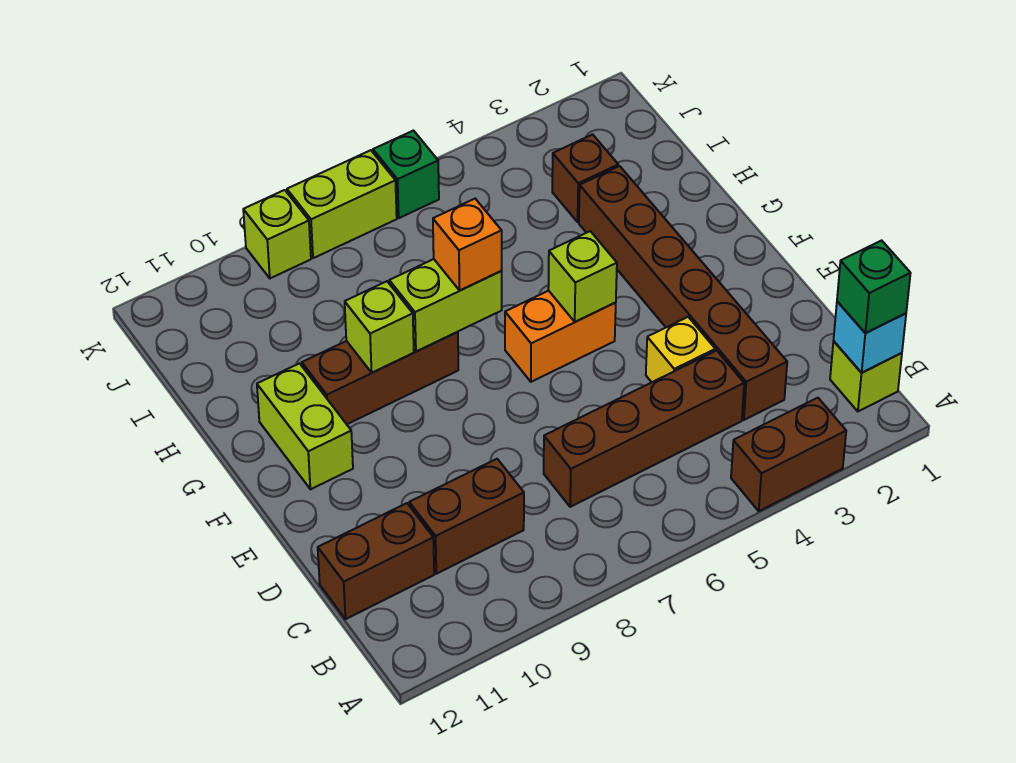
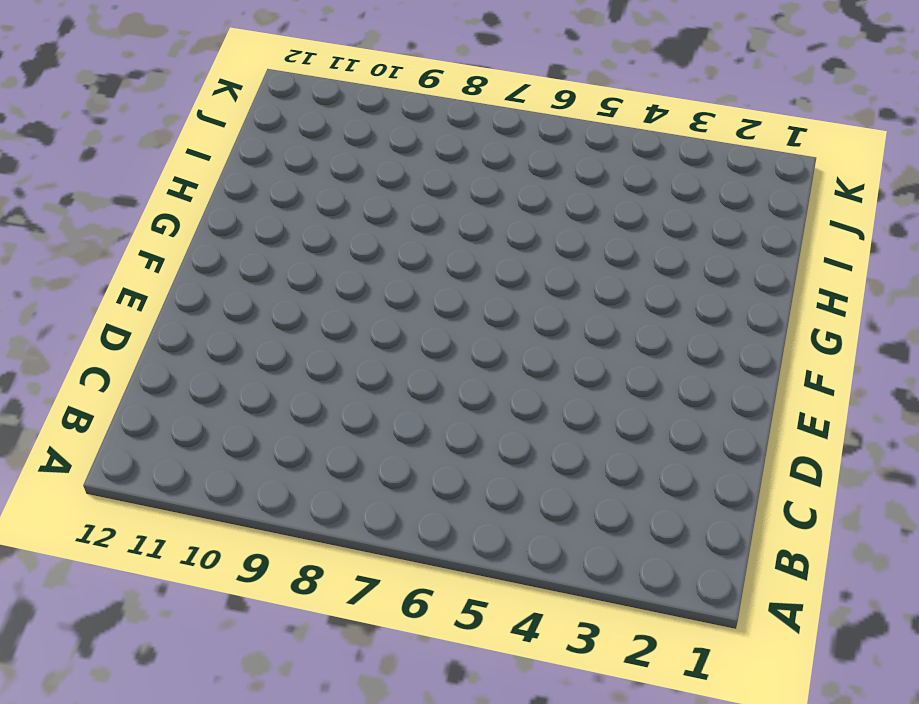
none -> brown brick A3:A4 level 1
none -> lime brick B1 level 1
none -> brown brick C3:H3 level 1

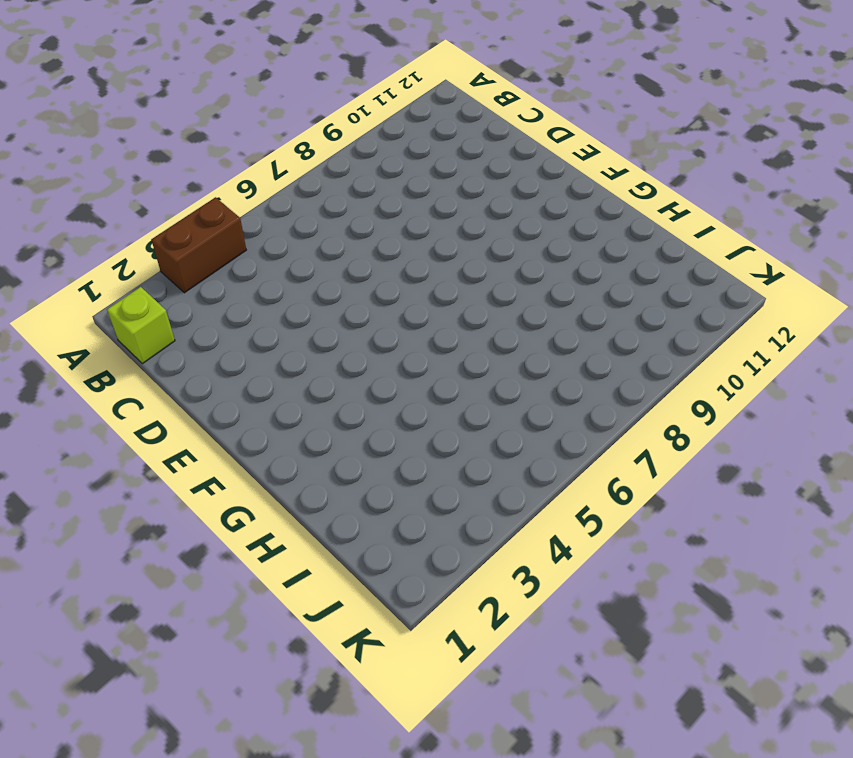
none -> brown brick C3:H3 level 1
none -> brown brick C4:C7 level 1
none -> brown brick C9:C10 level 1

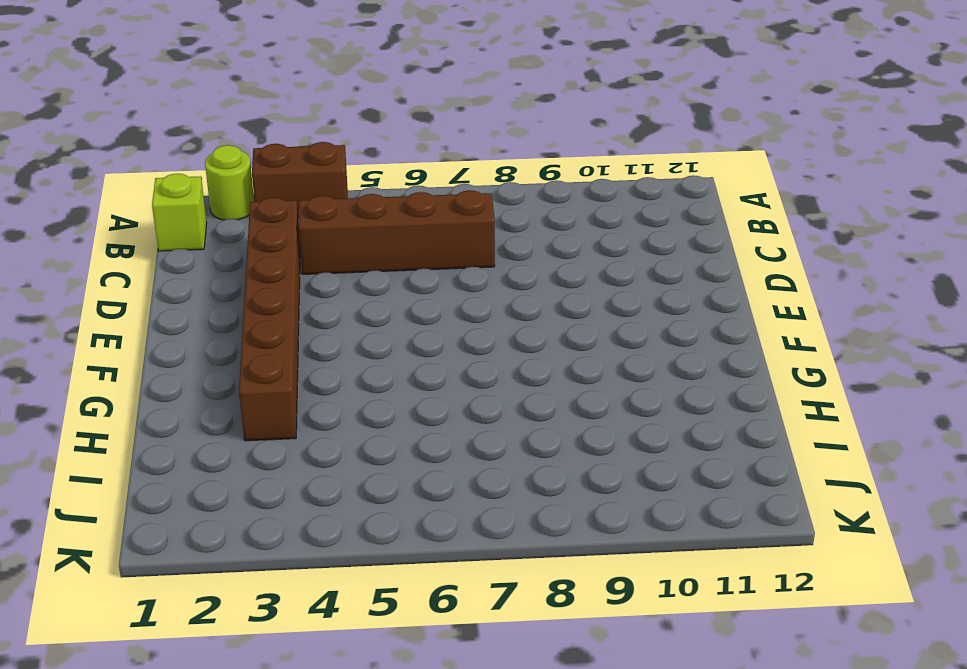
lime round brick A2 level 1 -> none
none -> brown brick C9:C10 level 1
none -> brown brick C11:C12 level 1
none -> yellow brick D4 level 1

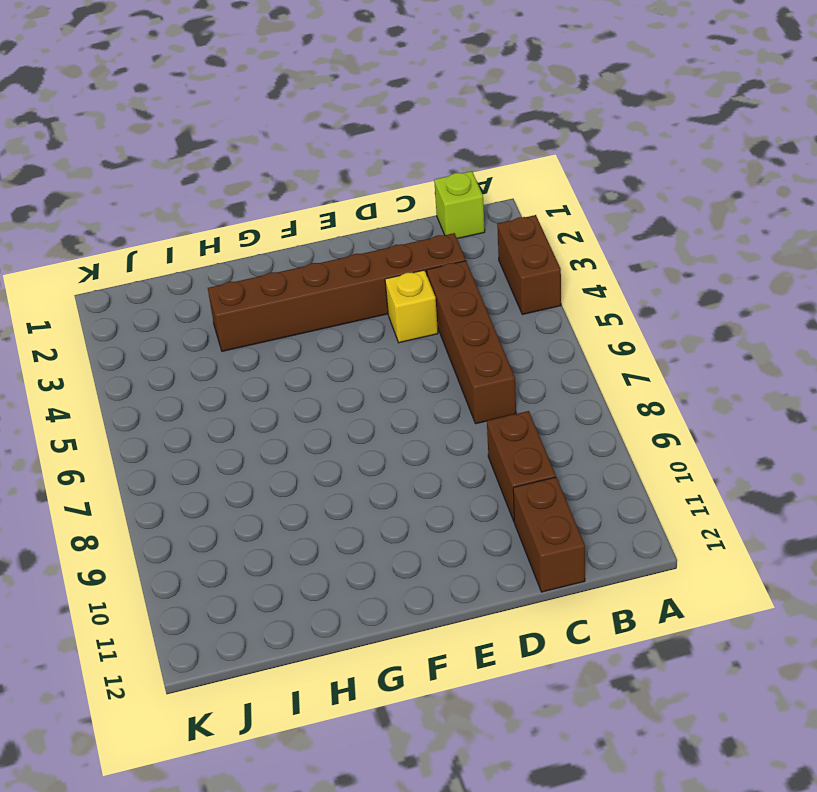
none -> orange brick F5:F6 level 1
none -> lime brick F11:G11 level 1
none -> brown brick G8:G10 level 1

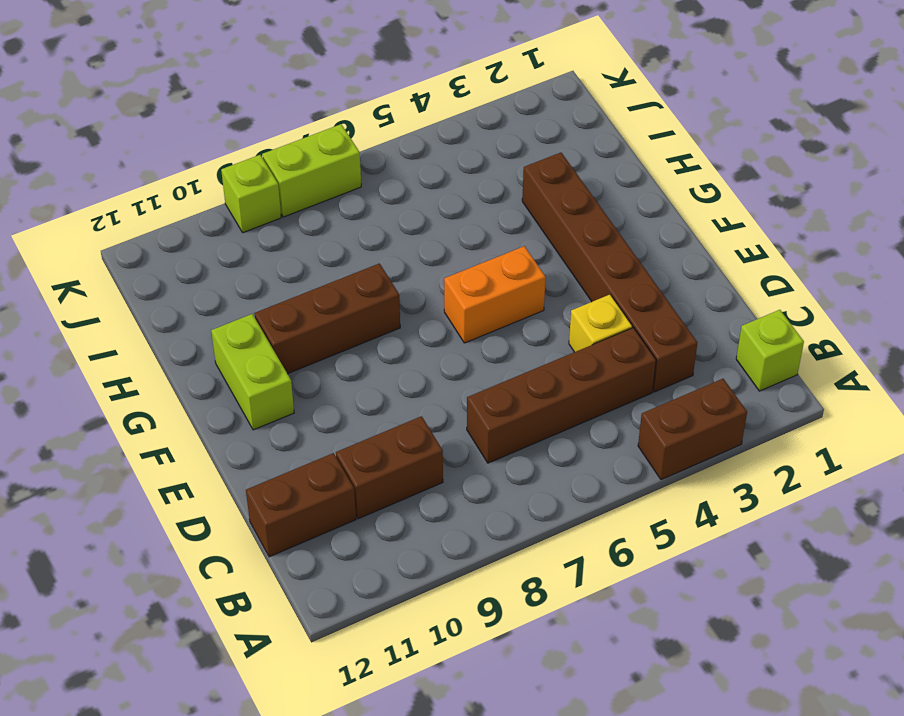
none -> brown brick I3 level 1
none -> green brick K6 level 1
none -> cyan brick B1 level 2

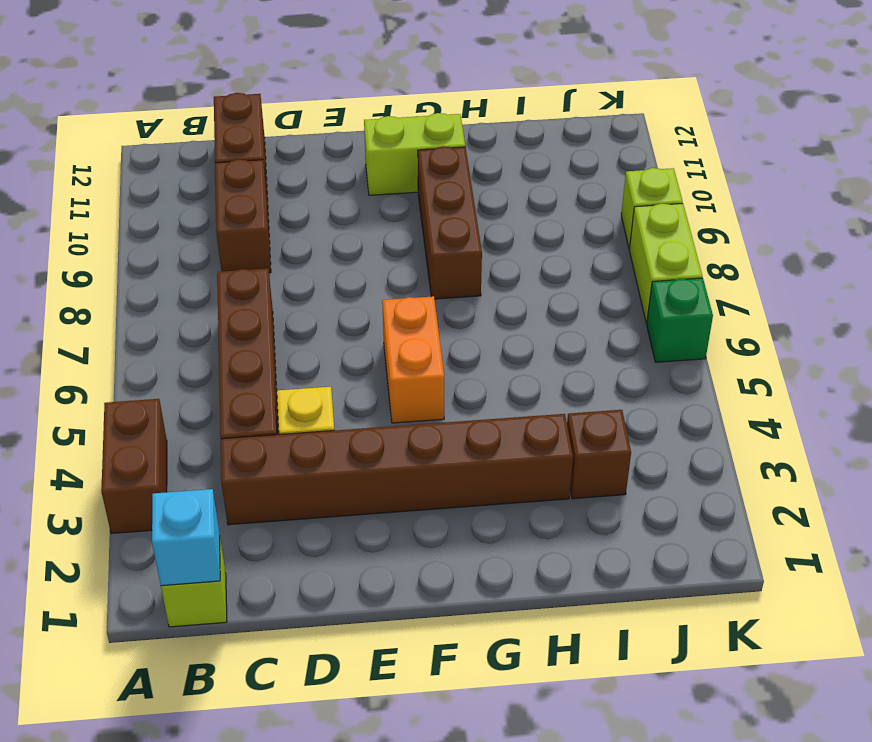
none -> lime brick F5 level 2
none -> lime brick G7:G8 level 2
none -> lime brick G9 level 2

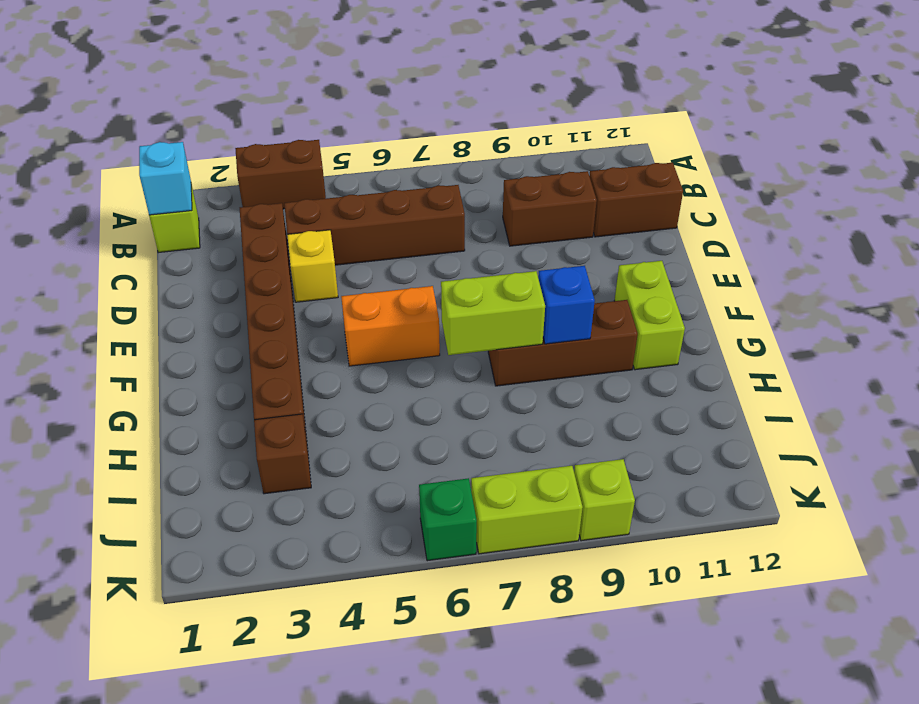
blue brick G9 level 2 -> lime brick G9 level 2
none -> lime brick F5 level 2
none -> green brick B1 level 3
none -> orange brick G7 level 3

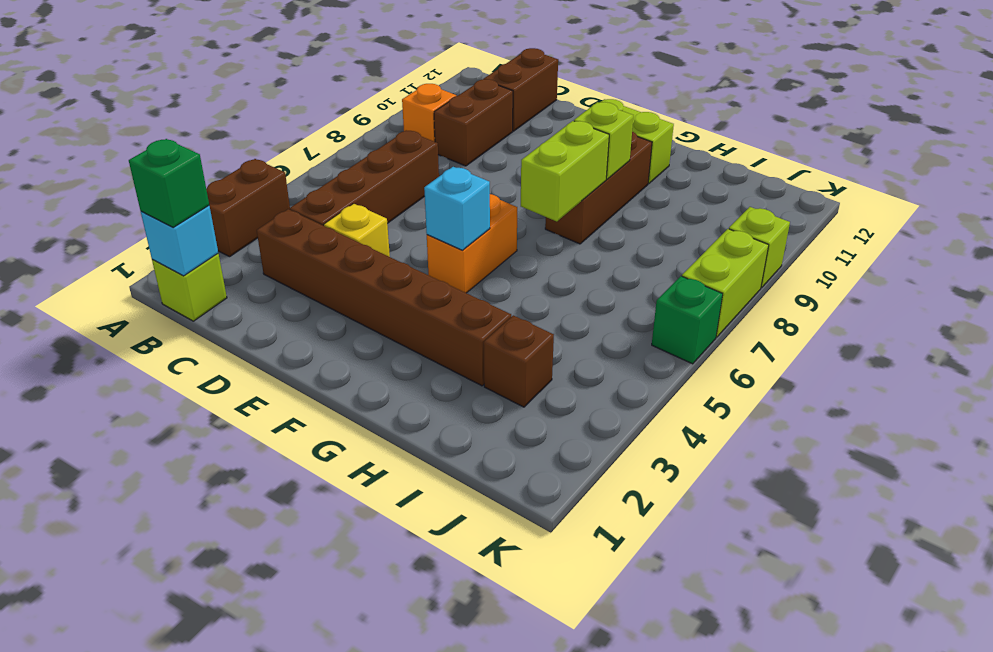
orange brick B9 level 1 -> orange brick G7 level 3
cyan brick F5 level 2 -> lime brick F5 level 2

